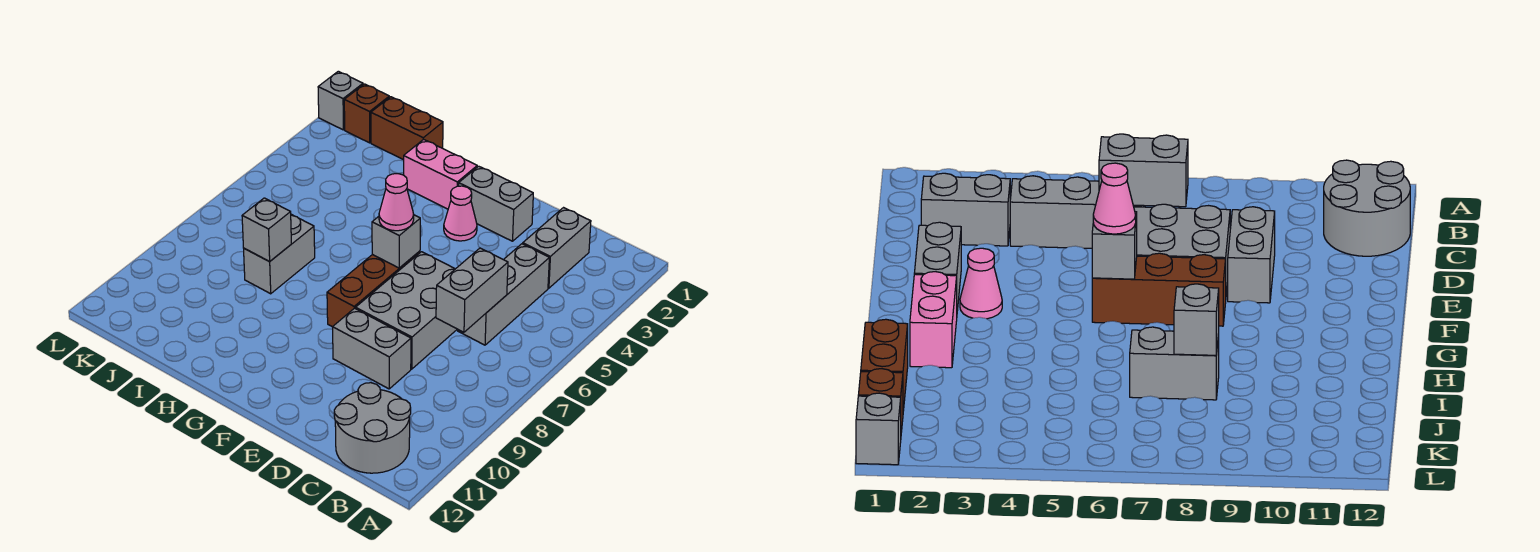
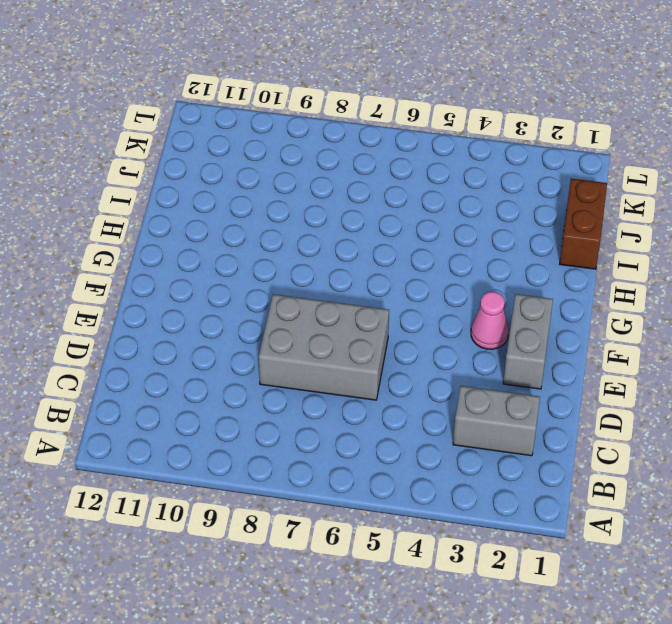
none -> grey round brick B11:C12 level 1
none -> grey brick C4:C6 level 1
none -> grey brick D9:E9 level 1

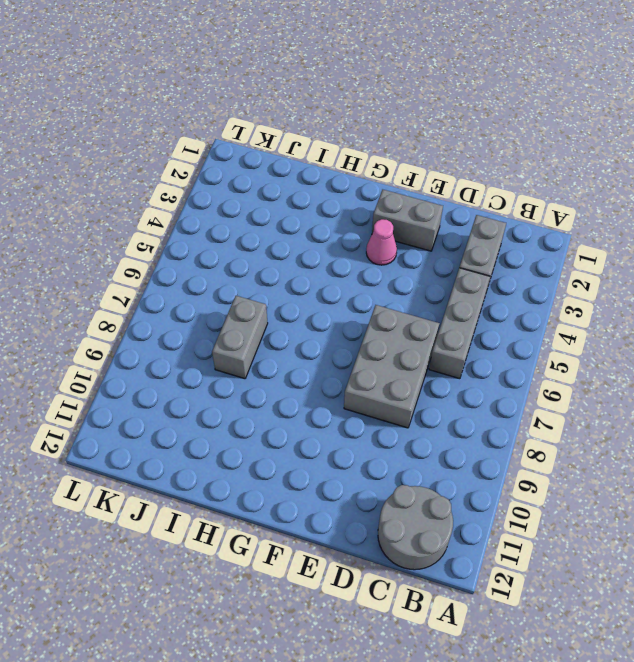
none -> grey brick D9:E9 level 1
none -> brown brick F6:F8 level 1
none -> pink brick G2:H2 level 1

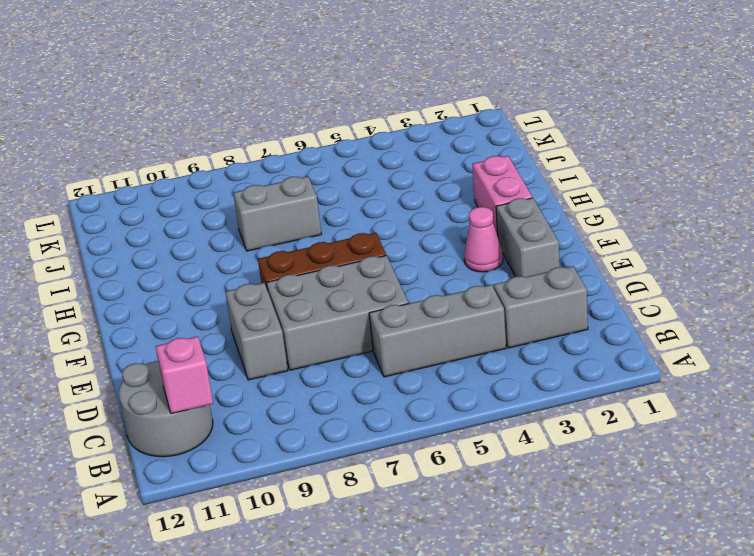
pink brick B11 level 2 -> none
none -> brown brick I1:J1 level 1
none -> brown brick K1 level 1
none -> grey brick L1 level 1

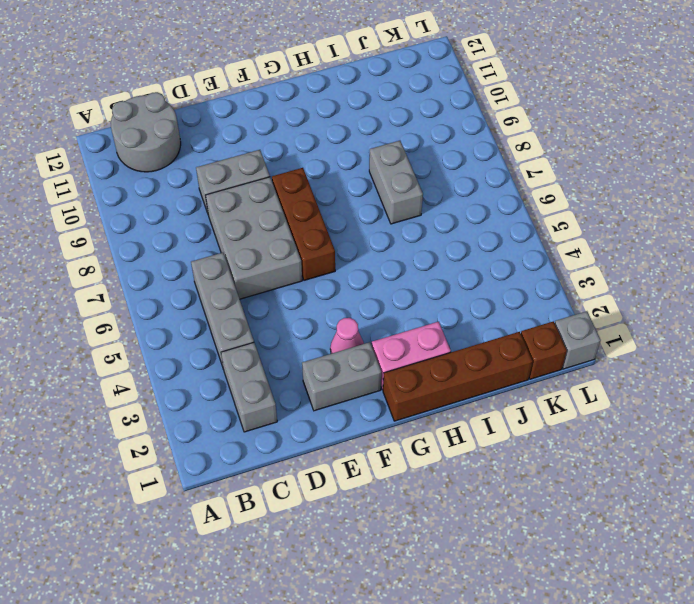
brown brick G1:J1 level 1 -> brown brick I1:J1 level 1
none -> grey brick C6:C7 level 2
none -> grey brick F6 level 2
none -> grey brick I8 level 2

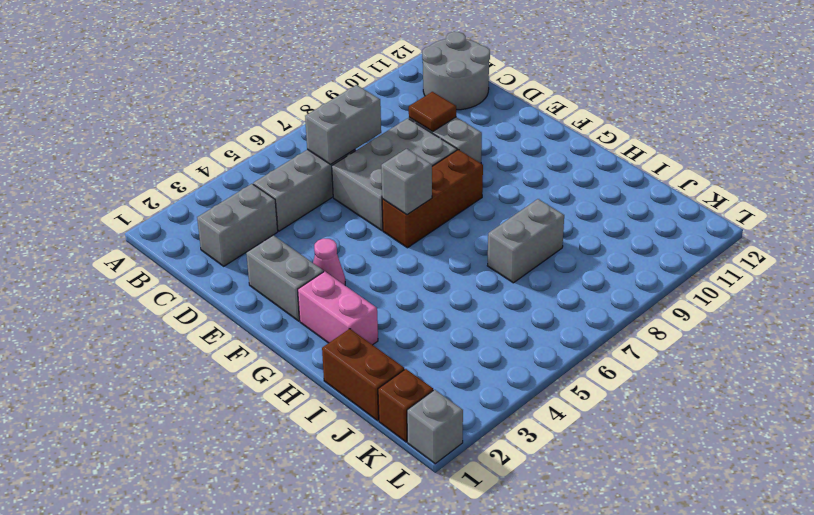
brown tile D9 level 2 -> none
none -> grey brick I8 level 2
none -> pink cone F6 level 3

